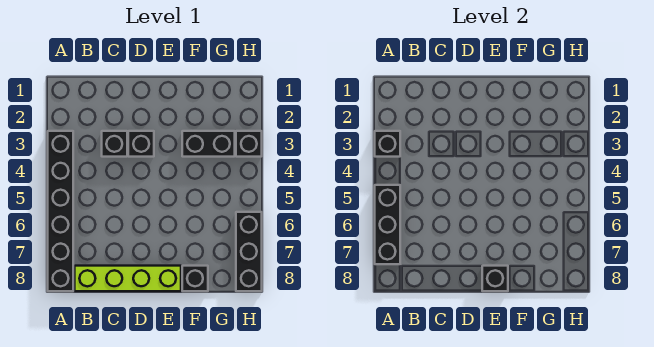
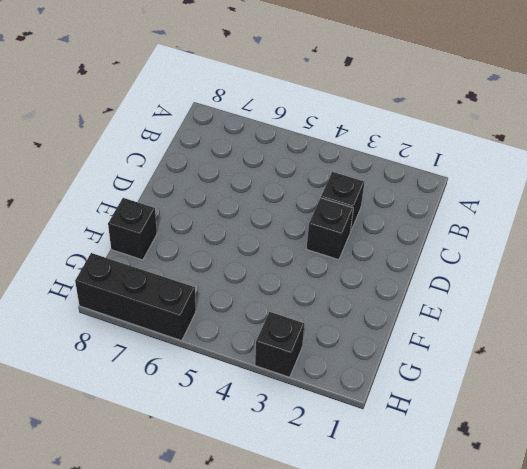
none -> black brick A3:A8 level 1
none -> lime brick B8:E8 level 1

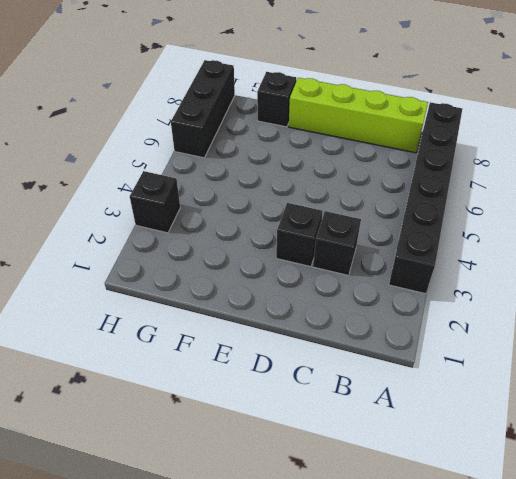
none -> black brick F3:G3 level 1
none -> black brick A3 level 2

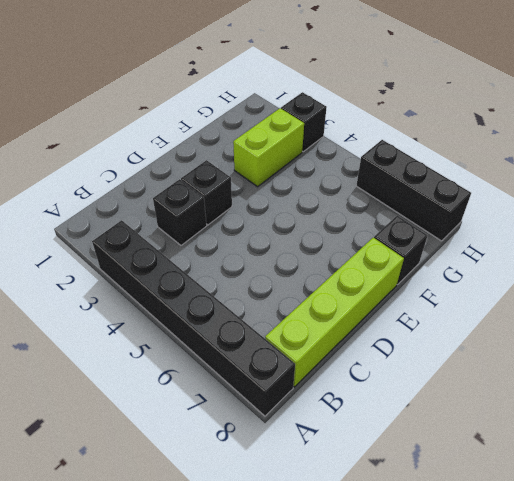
lime brick F3:G3 level 1 -> black brick F3:G3 level 1
none -> black brick A3 level 2
none -> black brick A5:A7 level 2

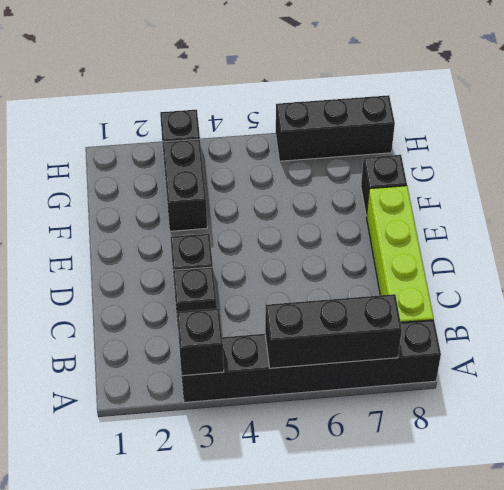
none -> black brick E8 level 2

